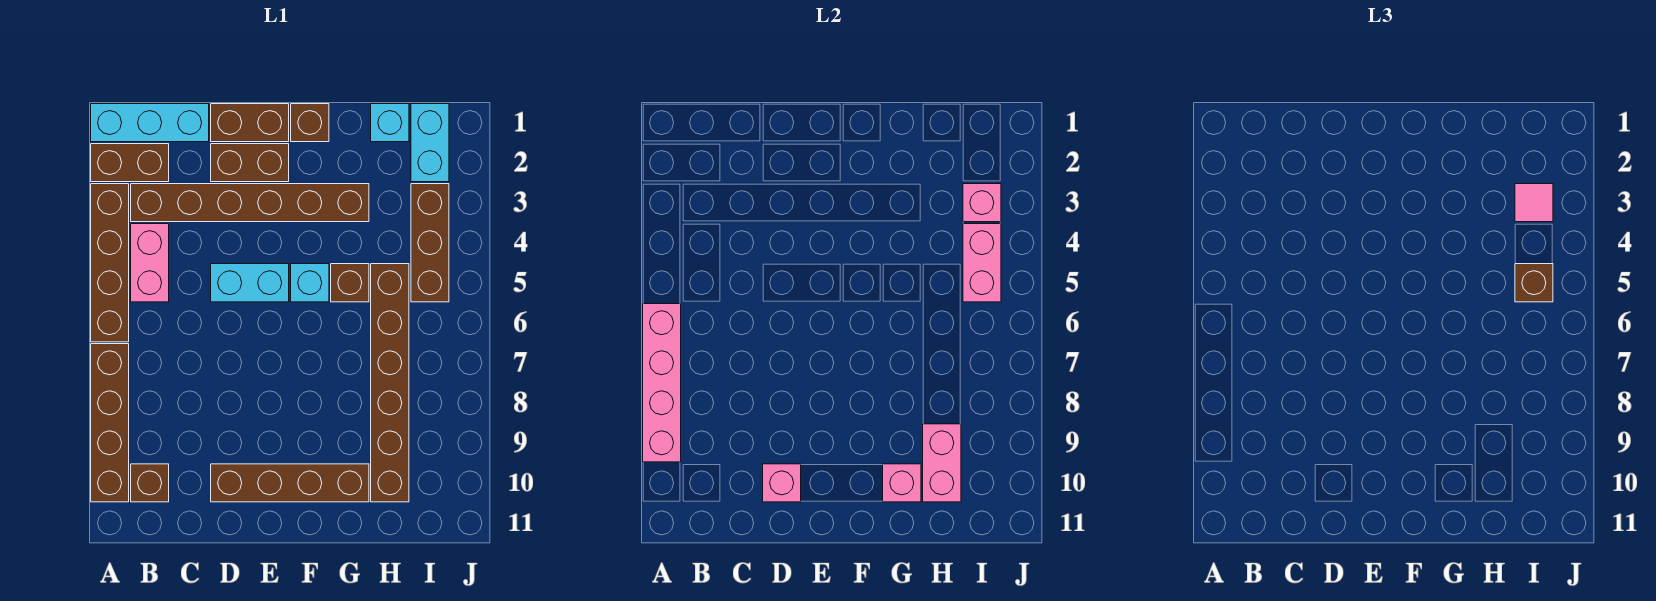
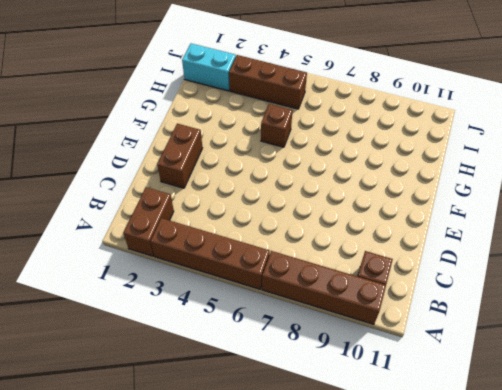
none -> cyan brick A1:C1 level 1
none -> brown brick B3:G3 level 1
none -> pink brick B4:B5 level 1

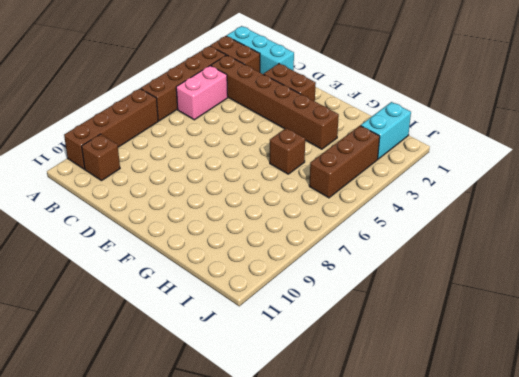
none -> brown brick D1:E1 level 1
none -> cyan brick D5:E5 level 1
none -> brown brick D10:G10 level 1

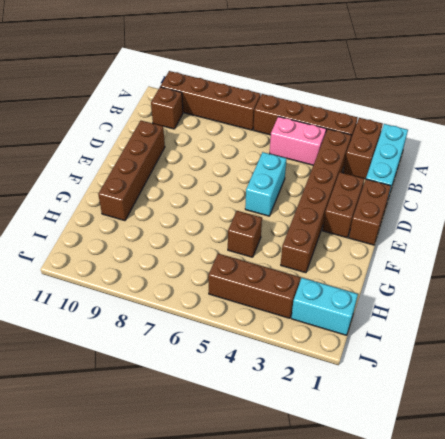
none -> brown brick F1 level 1
none -> cyan brick F5 level 1
none -> cyan brick H1 level 1

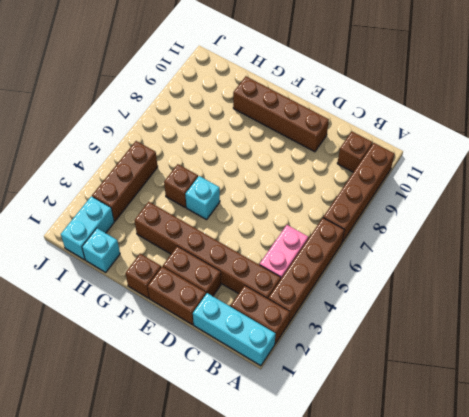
none -> cyan brick D5:E5 level 1
none -> brown brick H5:H10 level 1
none -> pink brick A6:A9 level 2

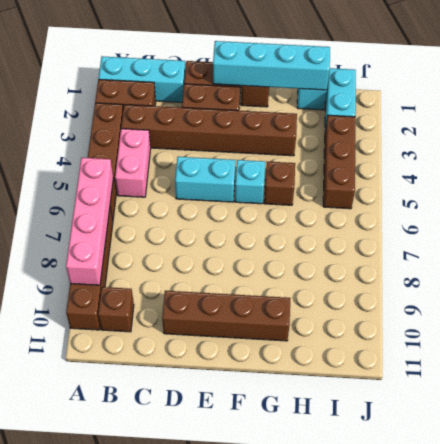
cyan brick E1:H1 level 2 -> none
none -> brown brick H5:H10 level 1
none -> pink brick D10 level 2
none -> pink brick G10 level 2

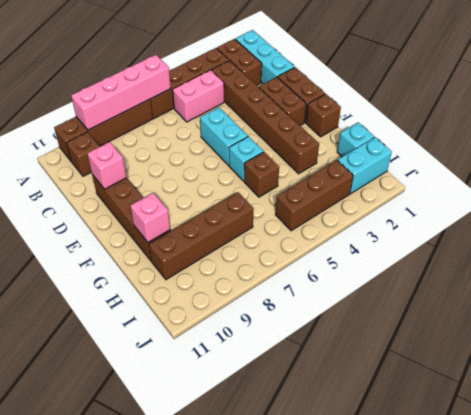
brown brick H7:H10 level 1 -> brown brick H5:H10 level 1
none -> pink brick H9:H10 level 2
none -> pink brick I3 level 2
none -> pink brick I4:I5 level 2

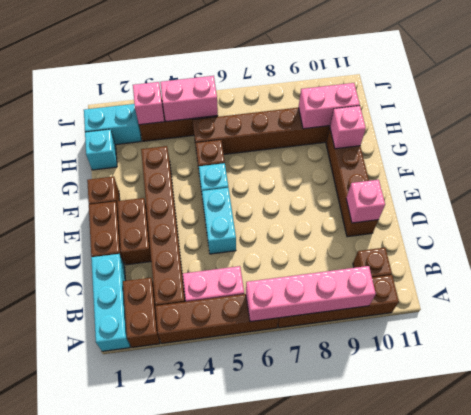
none -> pink tile I3 level 3
none -> brown brick I5 level 3

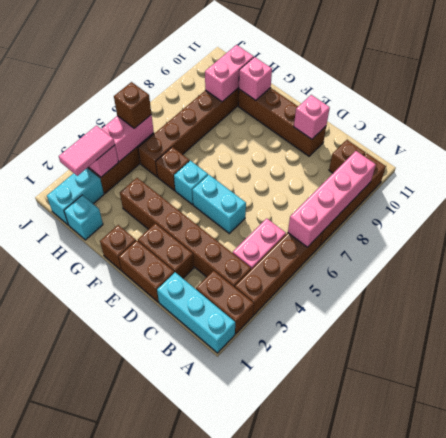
pink tile I2:I3 level 3 -> pink tile I3 level 3

